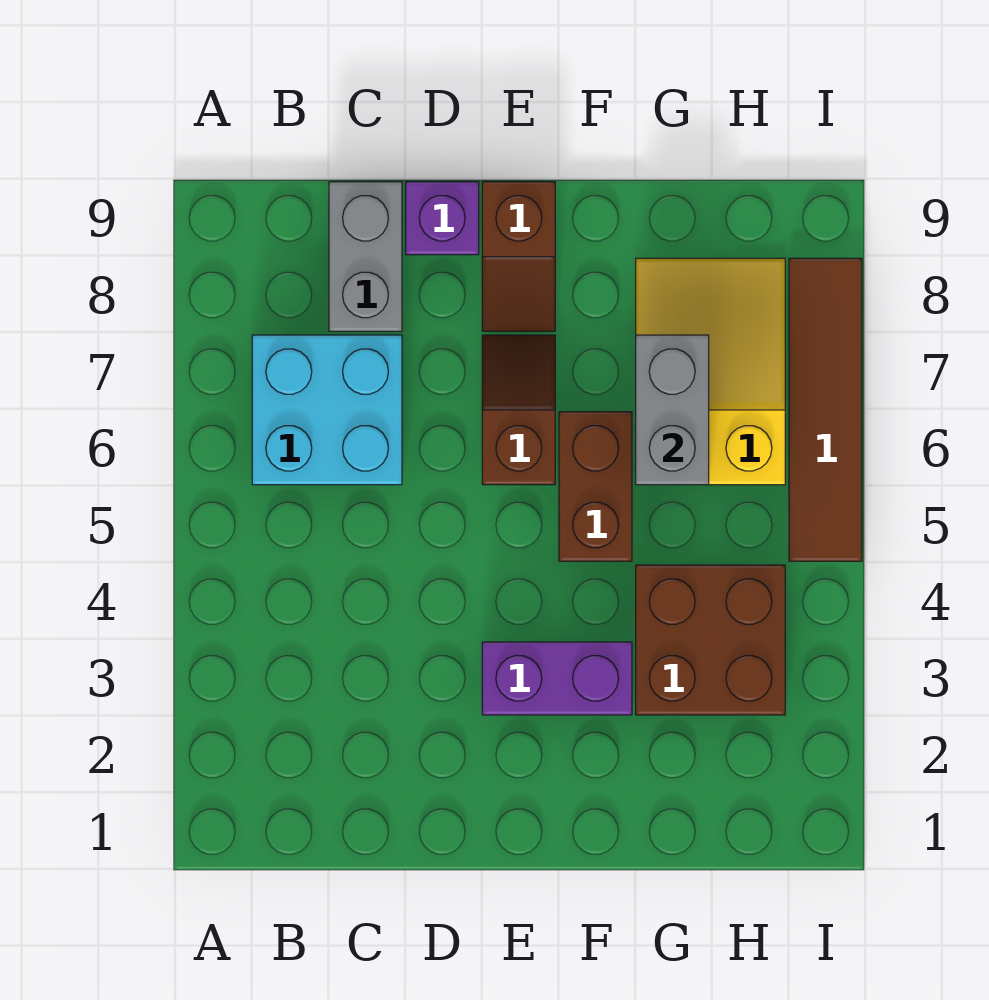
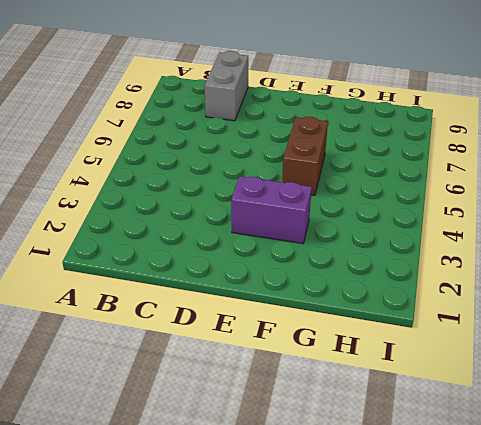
none -> cyan brick B6:C7 level 1
none -> purple brick D9 level 1

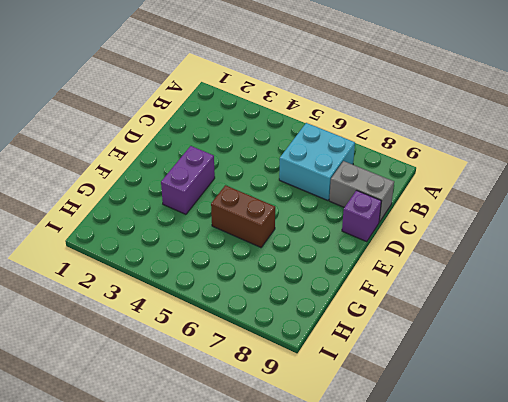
none -> brown slope E6:E7 level 1 top 6
none -> brown slope E8:E9 level 1 top 9

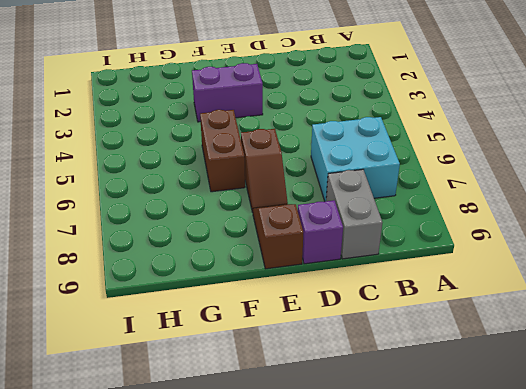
none -> brown brick G3:H4 level 1
none -> yellow slope G6:H8 level 1 top 6

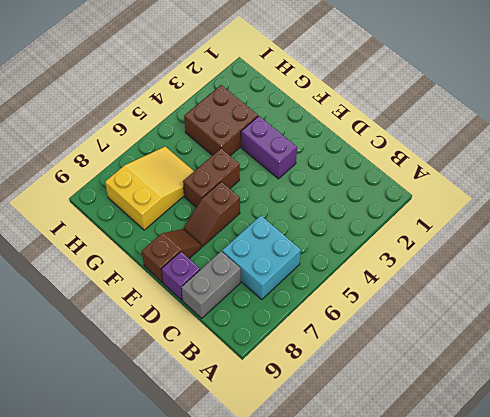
yellow slope G6:H8 level 1 top 8 -> yellow slope G6:H8 level 1 top 6
none -> brown tile I5:I8 level 1
none -> grey brick G6:G7 level 2

